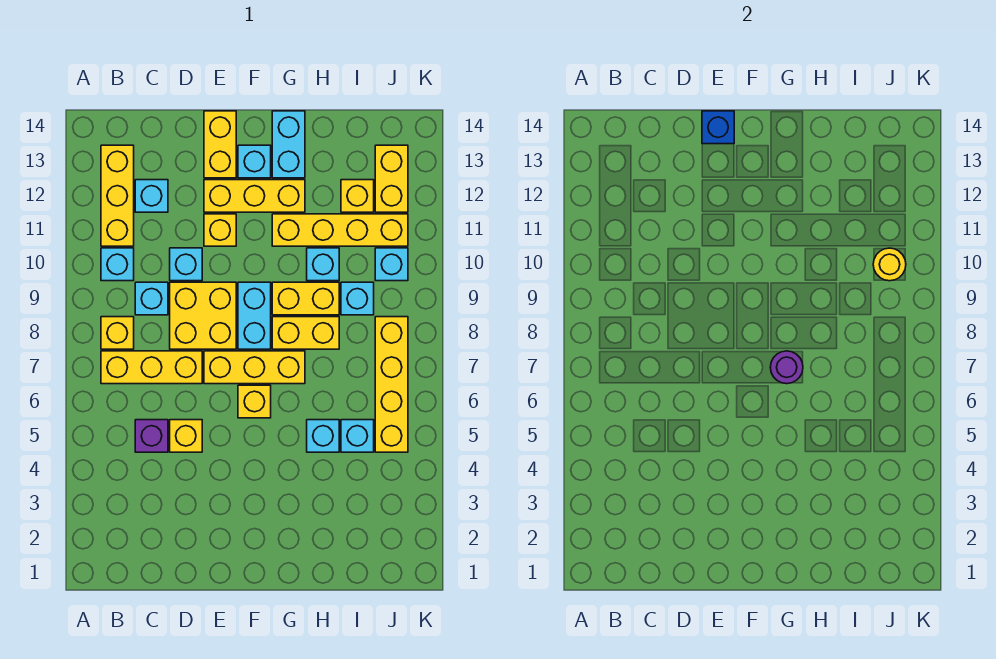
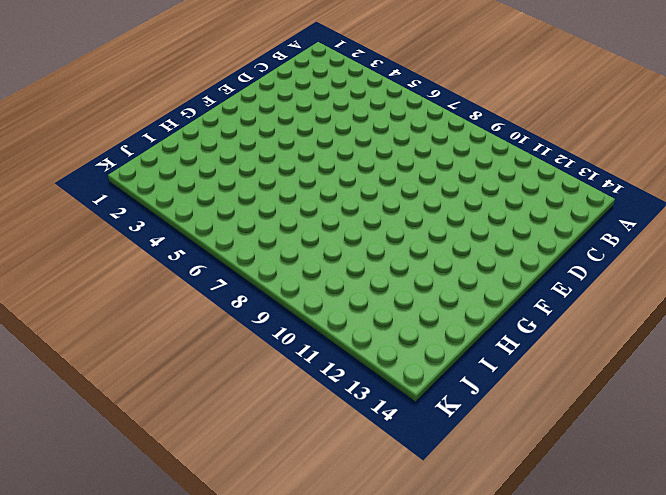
none -> yellow brick B7:D7 level 1
none -> yellow brick B8 level 1
none -> cyan brick B10 level 1
none -> yellow brick B11:B13 level 1

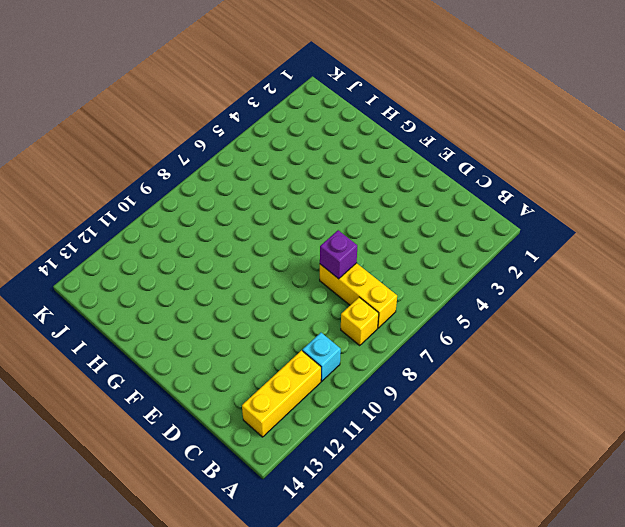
purple brick D7 level 2 -> purple brick C5 level 1
none -> cyan brick C9 level 1
none -> cyan brick C12 level 1
none -> yellow brick D5 level 1
none -> yellow brick D8:E9 level 1

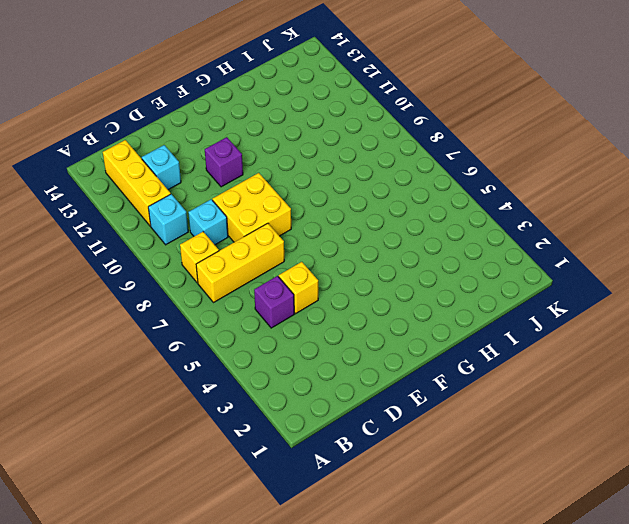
purple brick E11 level 1 -> yellow brick E11 level 1
none -> cyan brick D10 level 1
none -> yellow brick E7:G7 level 1
none -> yellow brick E12:G12 level 1
none -> yellow brick E13:E14 level 1

